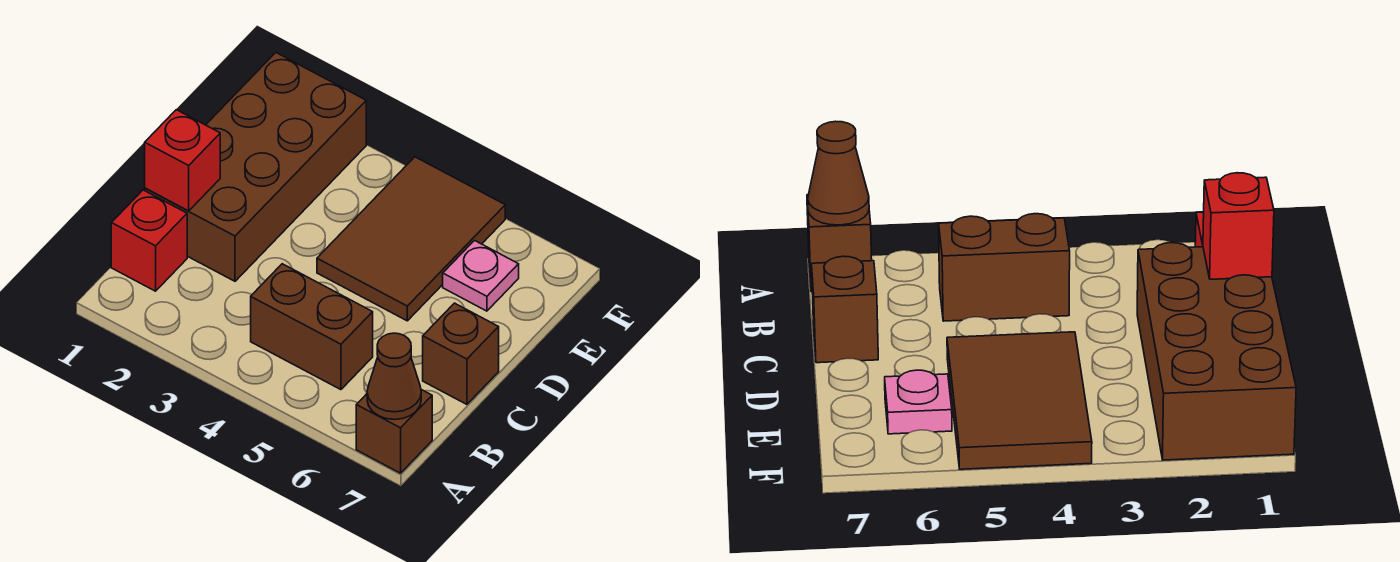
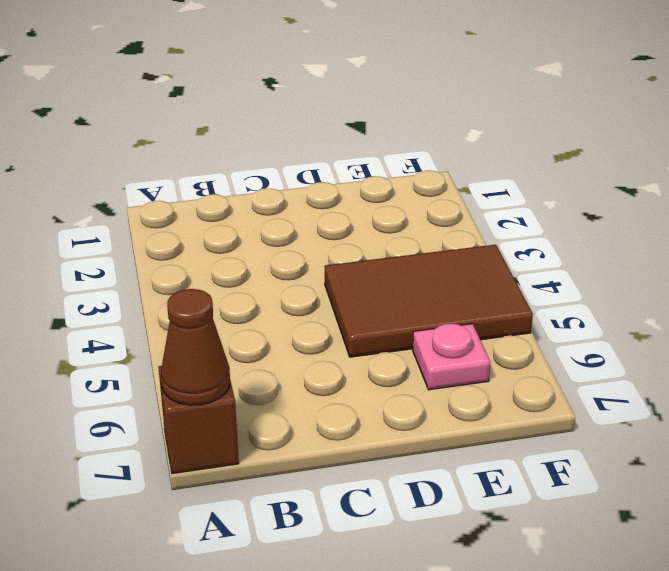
none -> red brick B1 level 1
none -> brown brick B4:B5 level 1

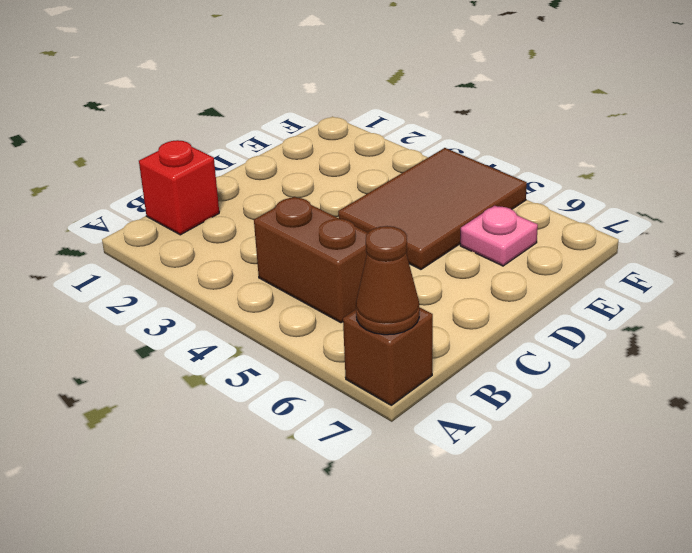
none -> brown brick C1:F2 level 1
none -> brown brick C7 level 1

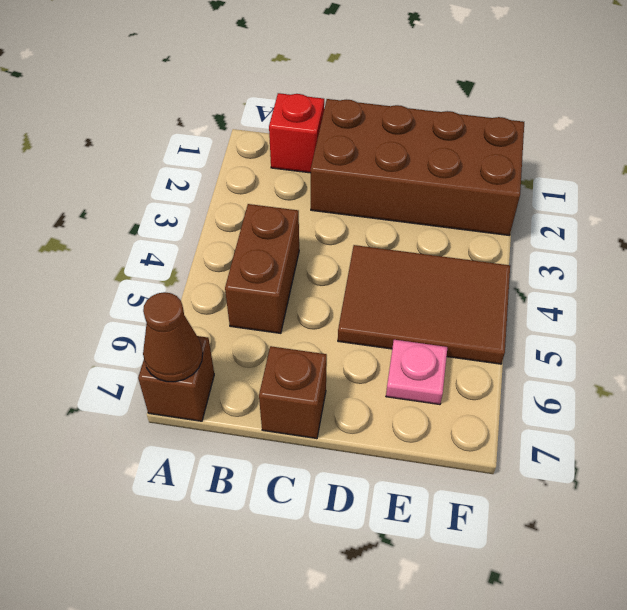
none -> red brick C1 level 2

